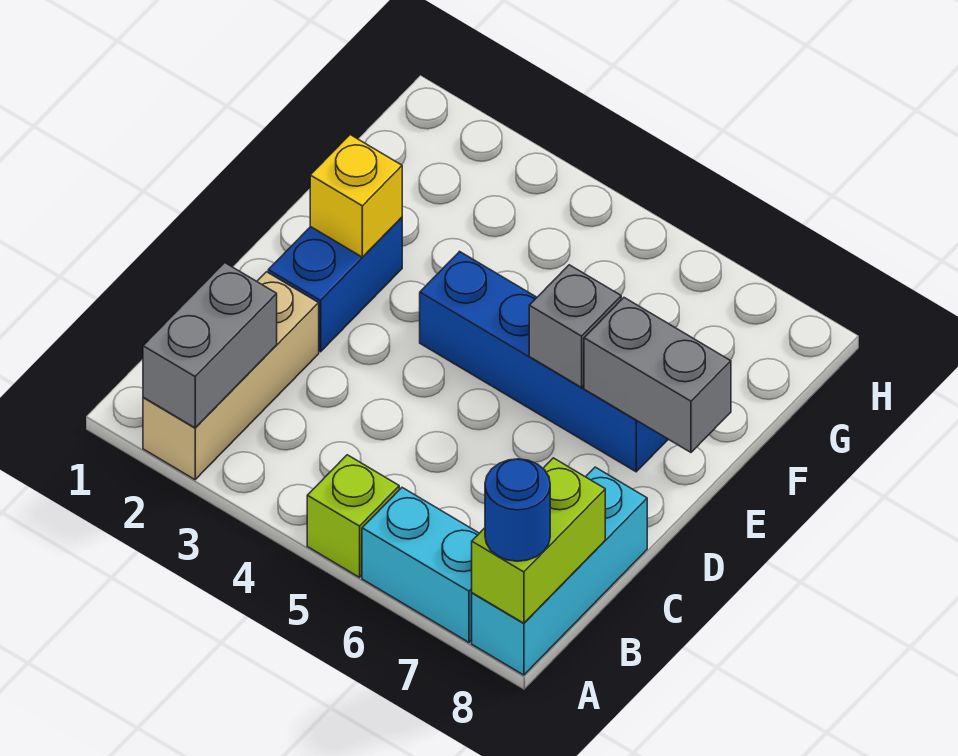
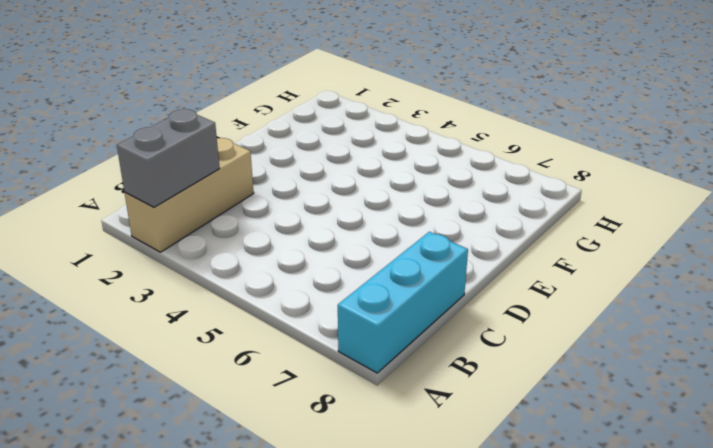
none -> lime brick A5 level 1
none -> cyan brick A6:A7 level 1
none -> blue brick D2:E2 level 1

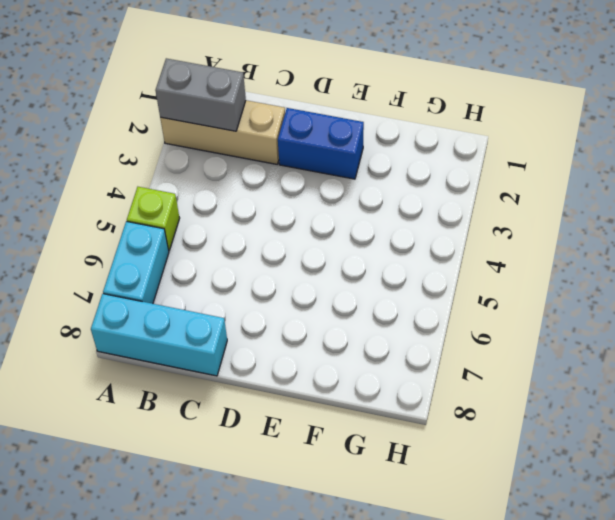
none -> blue brick E4:E7 level 1
none -> lime brick A8:B8 level 2
none -> yellow brick E2 level 2

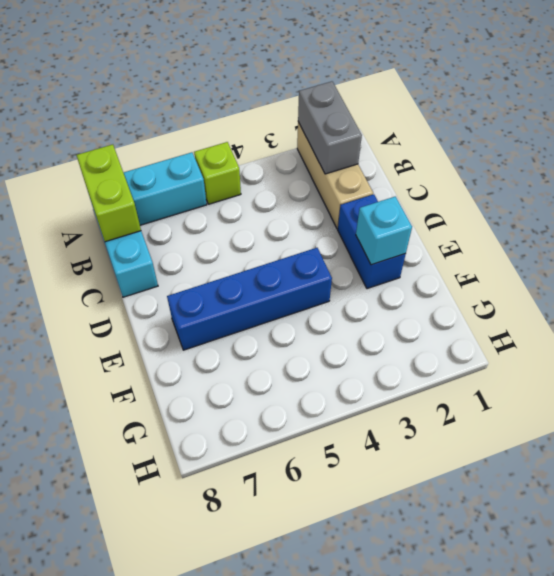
cyan brick E2 level 2 -> yellow brick E2 level 2
none -> grey brick E6 level 2
none -> grey brick E7:E8 level 2
none -> blue round brick A8 level 3

